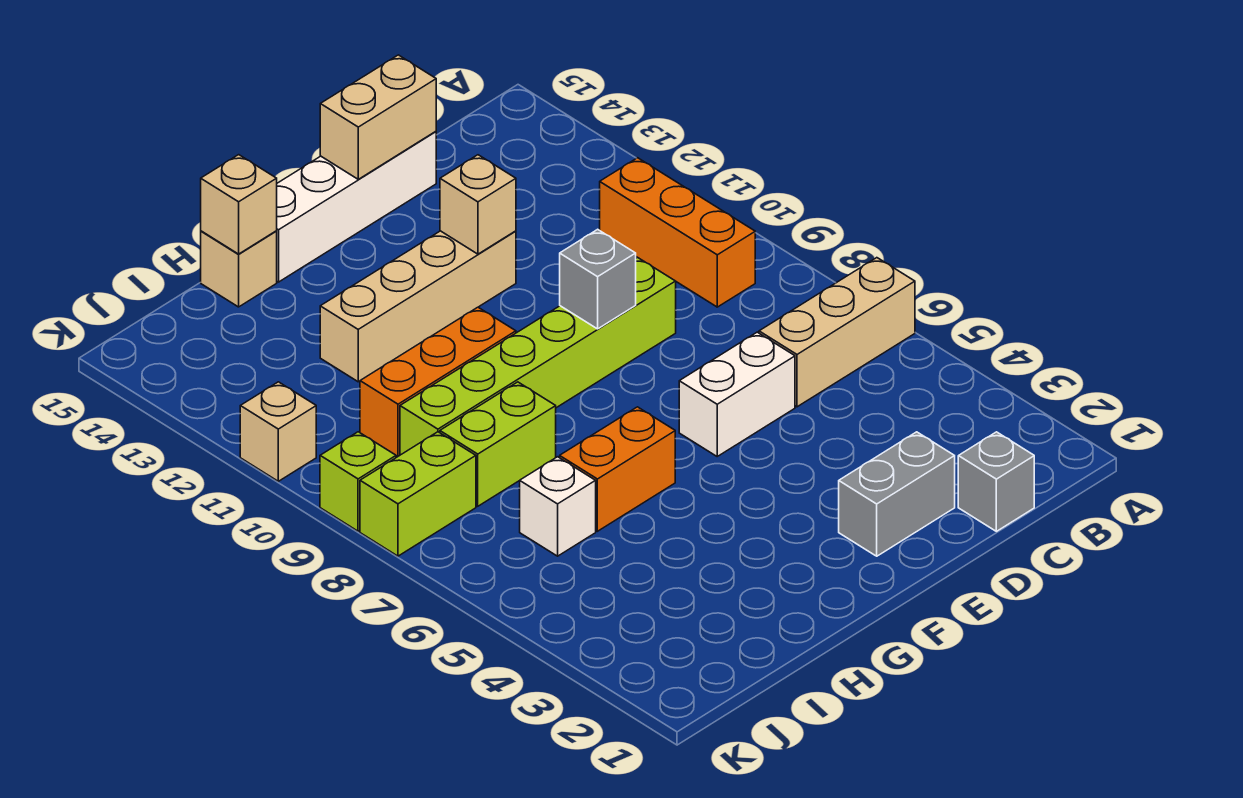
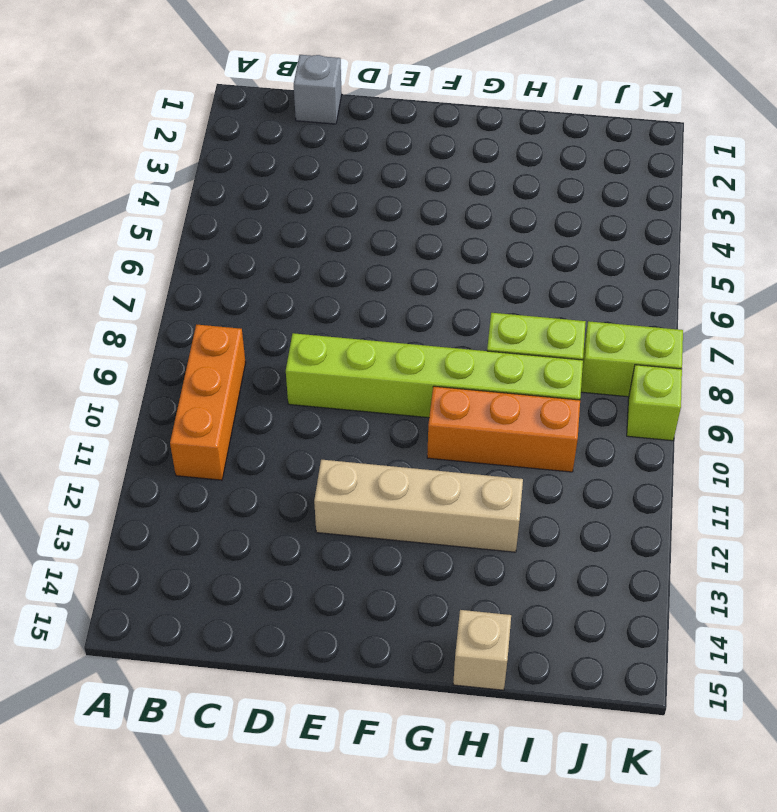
none -> tan brick A6:C6 level 1
none -> grey brick D2:E2 level 1
none -> white brick D6:E6 level 1

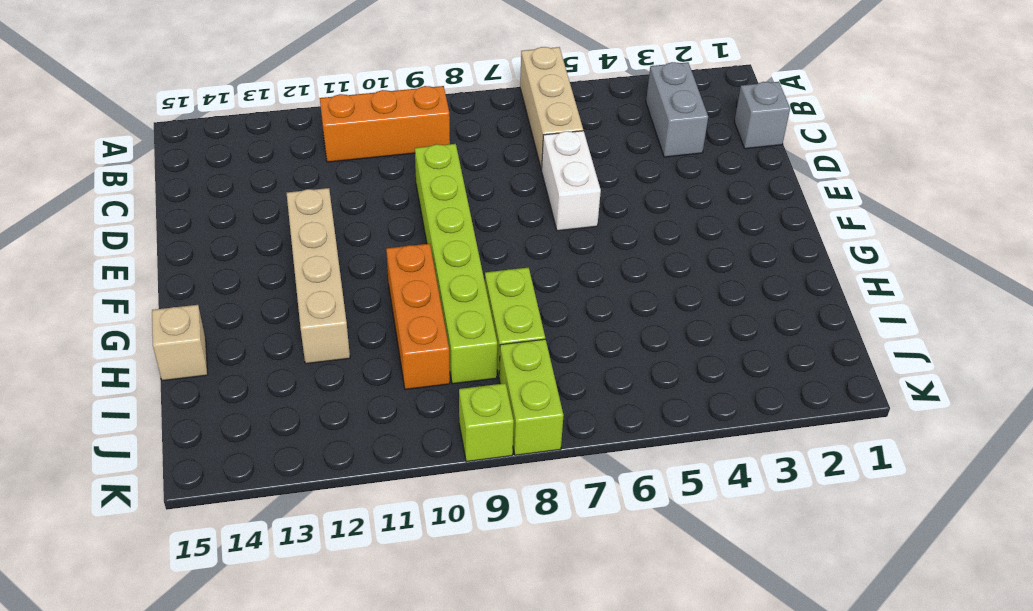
grey brick B3:C3 level 1 -> grey brick D2:E2 level 1
none -> white brick D15:G15 level 1
none -> orange brick G6:H6 level 1
none -> white brick I6 level 1

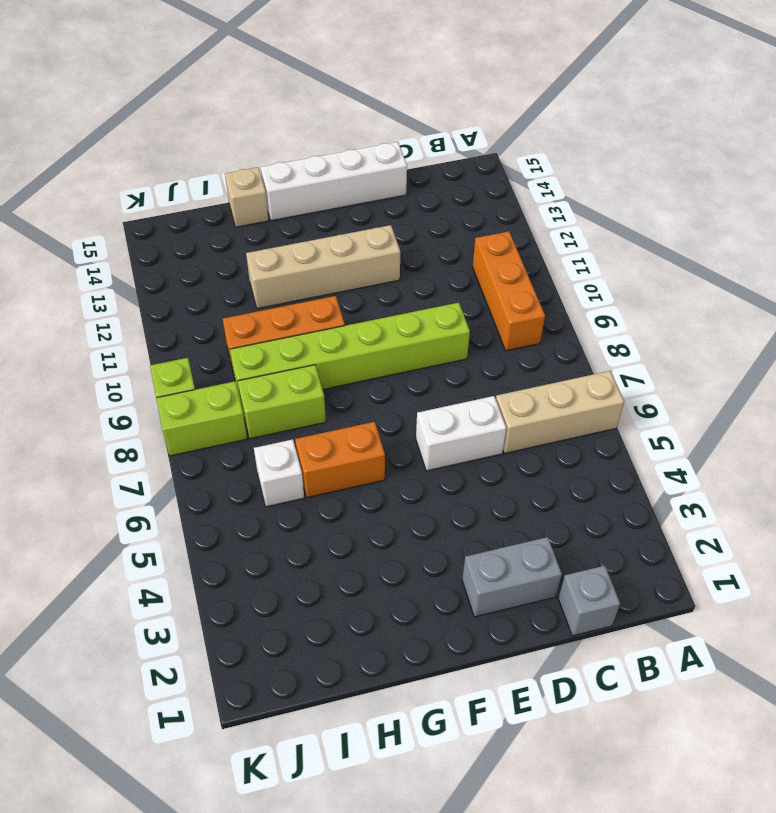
none -> tan brick K11 level 1
none -> tan brick D15:E15 level 2
none -> grey brick E9 level 2

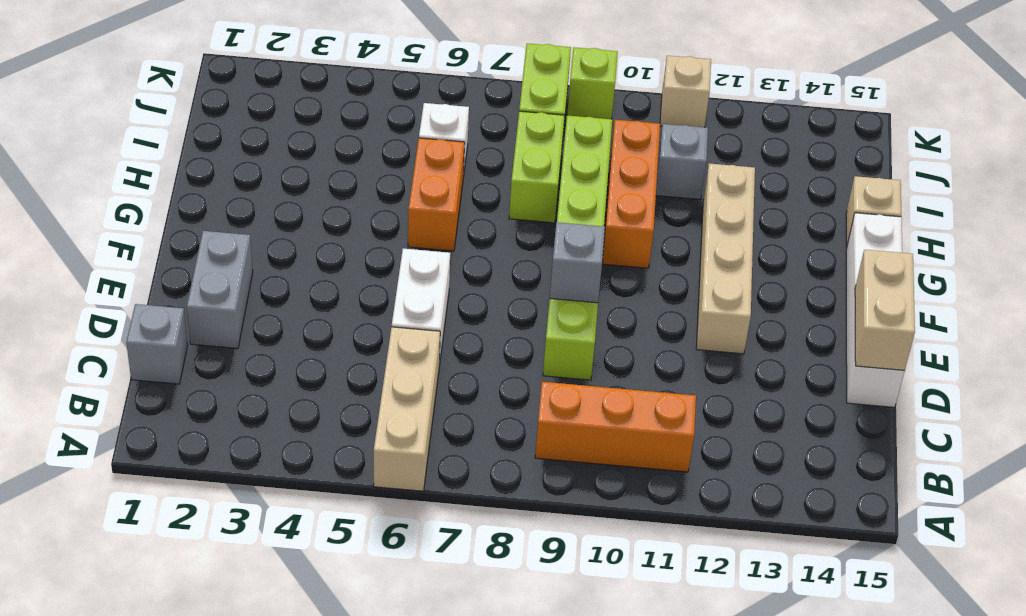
grey brick I11 level 1 -> none
none -> tan brick E12 level 2
none -> tan brick H15 level 2

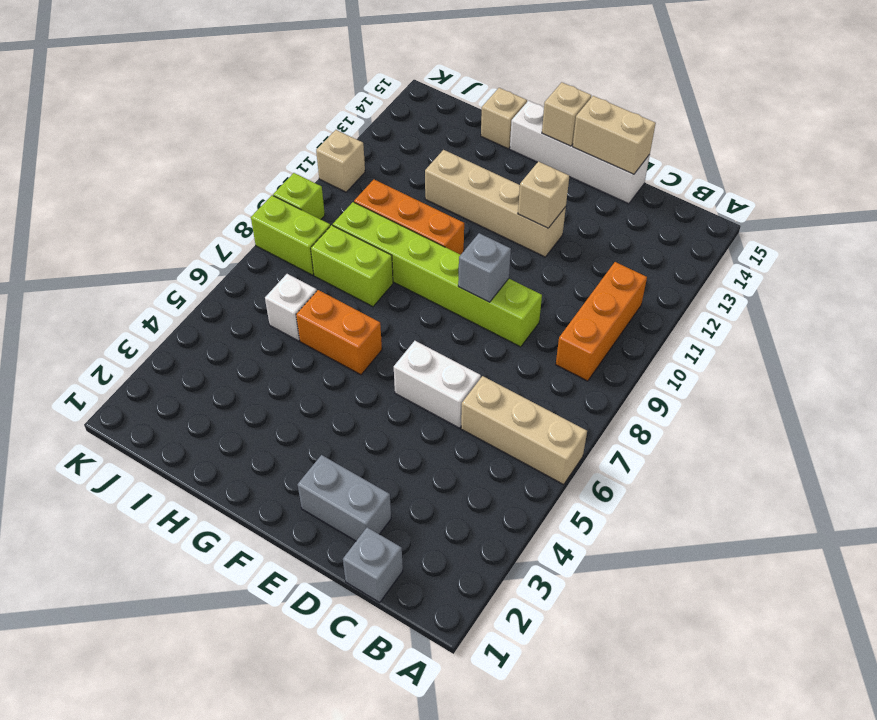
tan brick F15 level 2 -> tan brick H15 level 2

